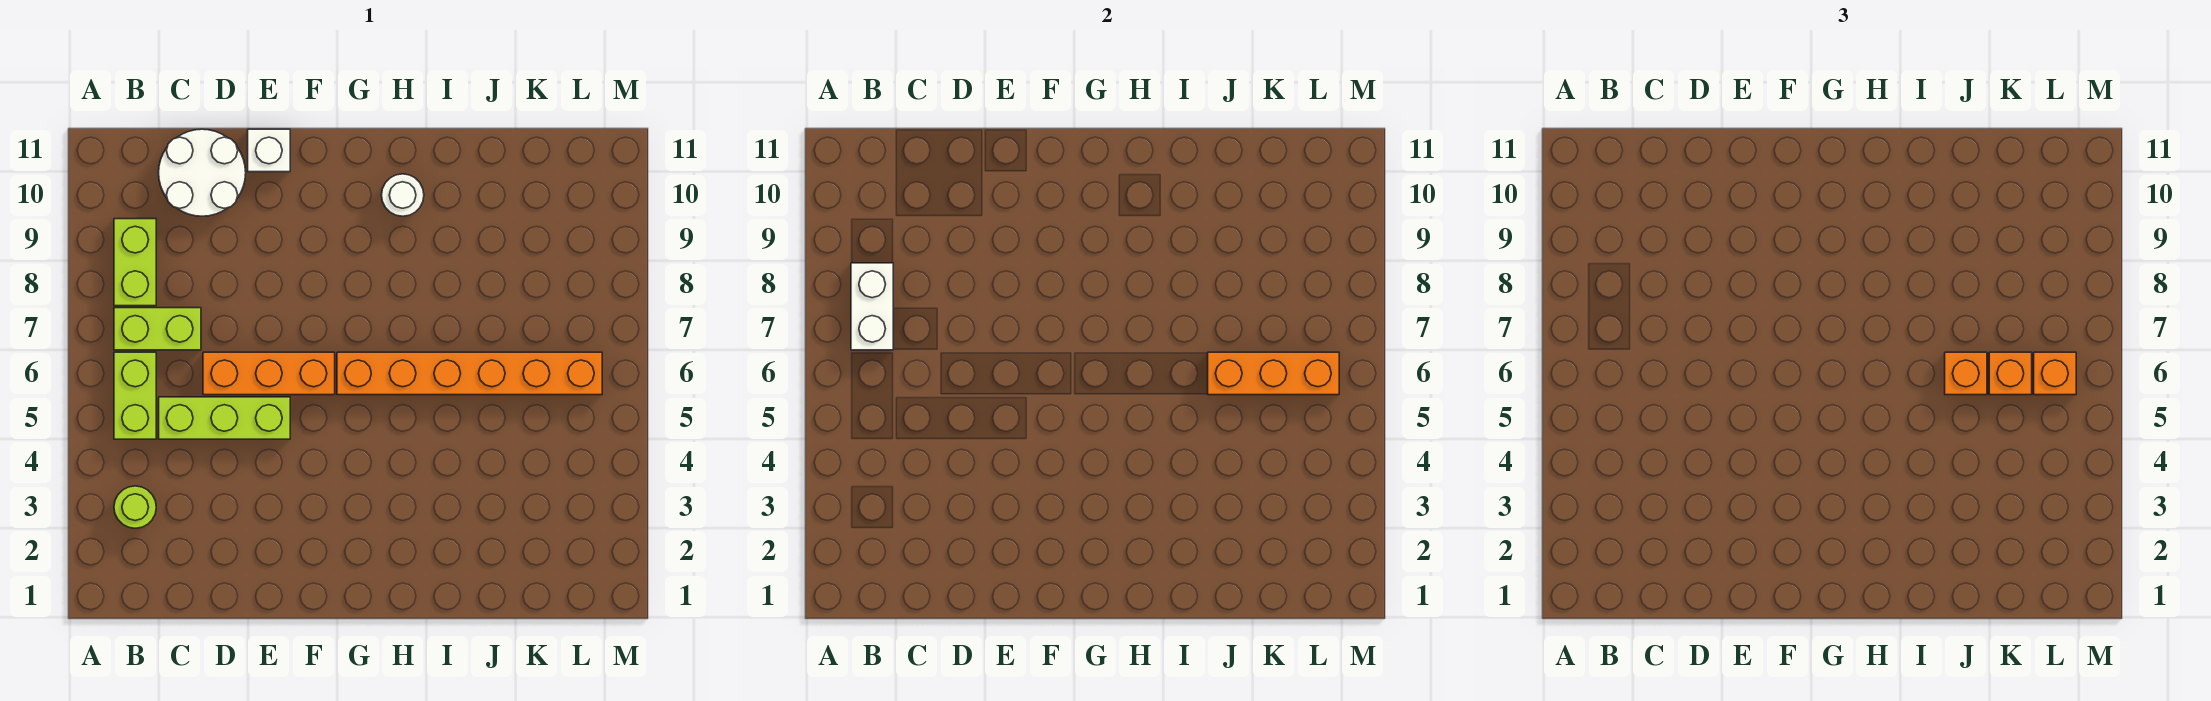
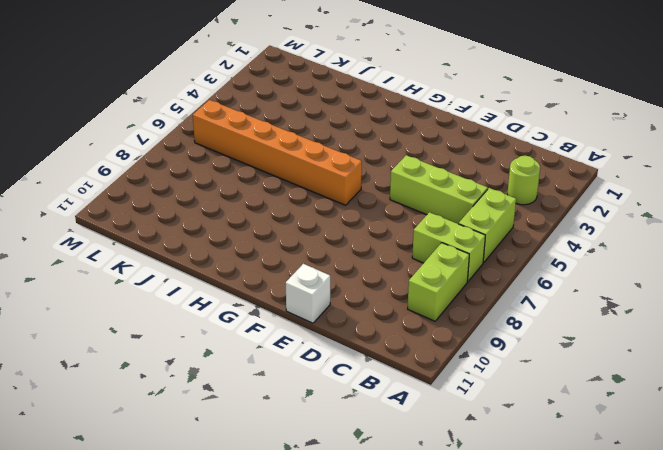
none -> white round brick C10:D11 level 1
none -> orange brick D6:F6 level 1
none -> white round brick H10 level 1

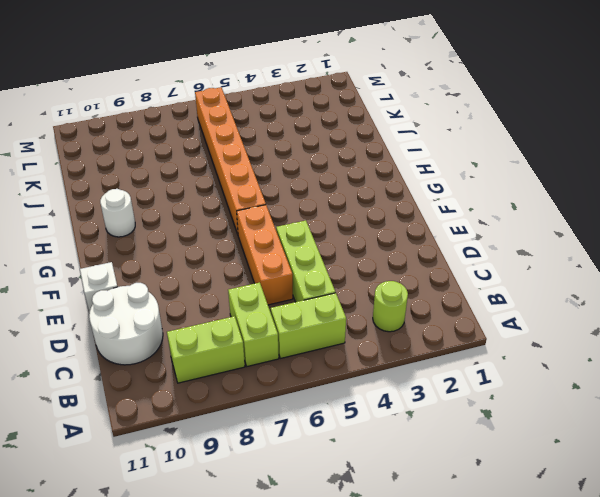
none -> white brick B7:B8 level 2
none -> orange brick J6:L6 level 2
none -> orange brick J6 level 3

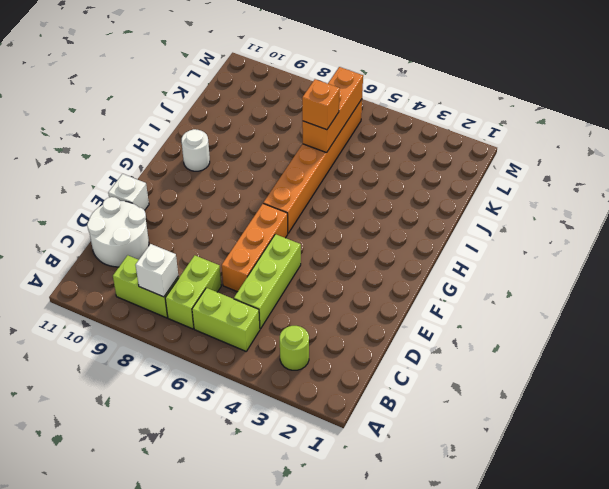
white brick B8 level 2 -> white brick B7:B8 level 2
none -> orange brick K6 level 3
none -> orange brick L6 level 3

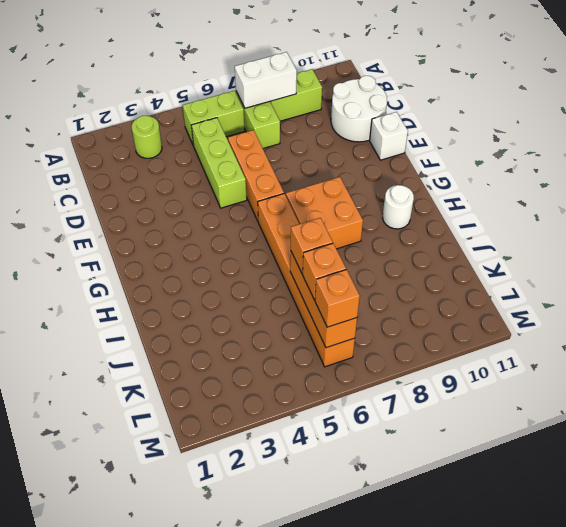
orange brick G7:H8 level 1 -> none

